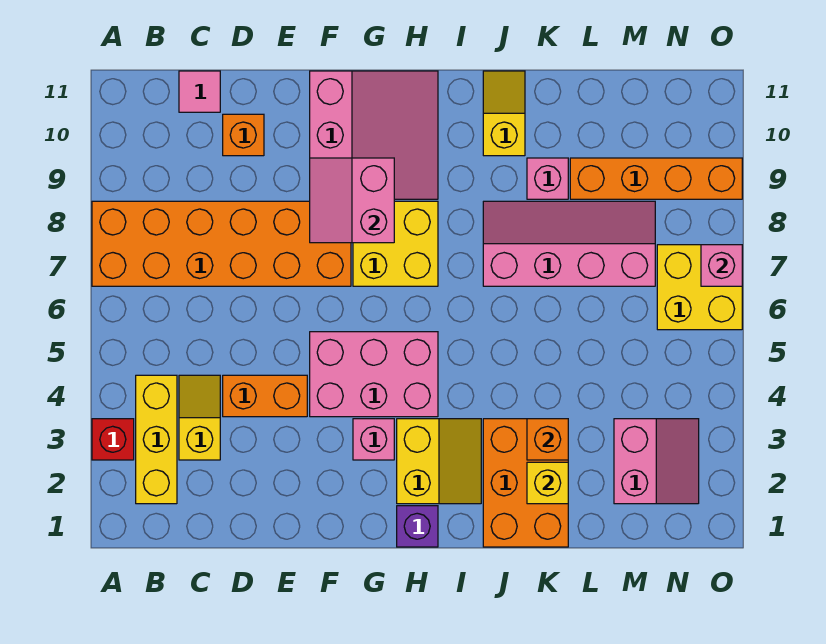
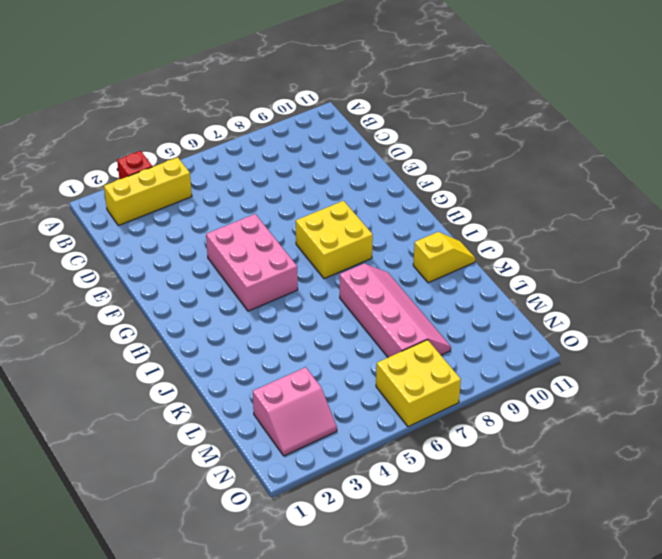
none -> orange brick A7:F8 level 1
none -> yellow slope C3:C4 level 1 top 3
none -> pink tile C11 level 1

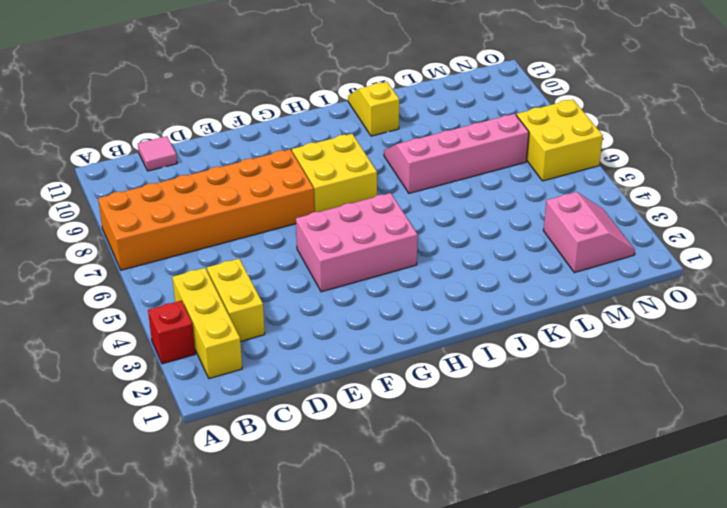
yellow brick C3:C4 level 1 -> yellow slope C3:C4 level 1 top 3
none -> orange brick D4:E4 level 1
none -> orange brick D10 level 1
none -> pink slope F9:H11 level 1 top F

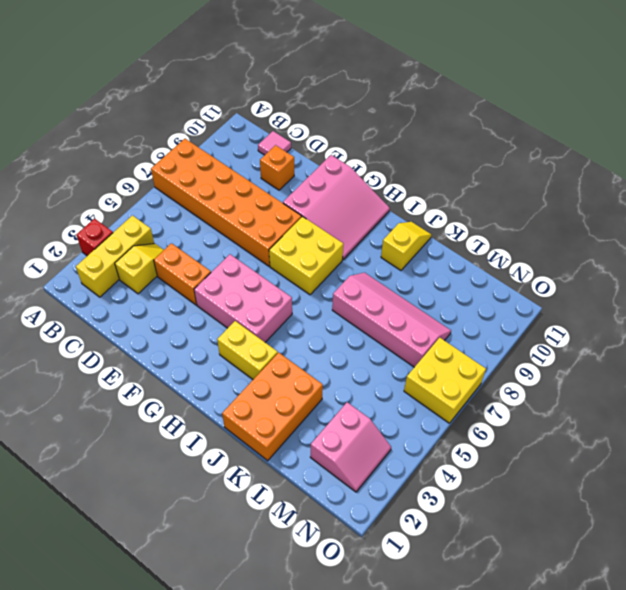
yellow brick H3:I3 level 1 -> yellow slope H2:I3 level 1 top H
none -> pink brick G3 level 1
none -> purple brick H1 level 1
none -> pink brick K9 level 1

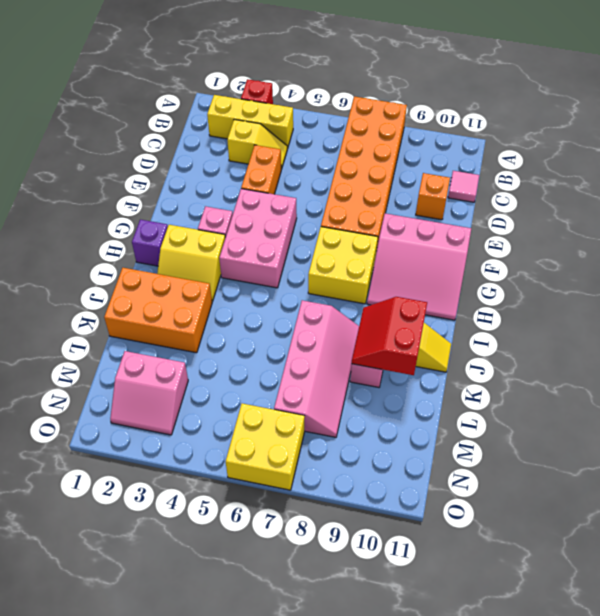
red slope J9:K10 level 2 top 10 -> none
none -> orange brick L9:O9 level 1
none -> pink slope F8:G9 level 2 top G
none -> yellow brick K2 level 2

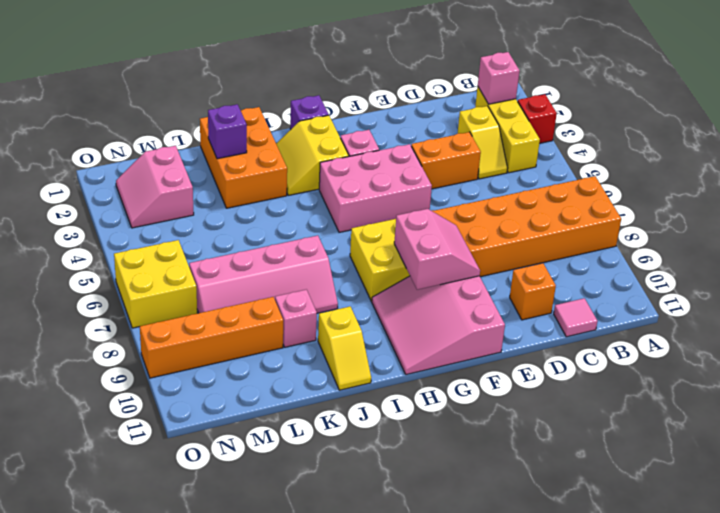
pink brick B2 level 2 -> pink brick O7 level 2
purple brick K2 level 2 -> yellow brick K2 level 2
none -> orange brick K3 level 2

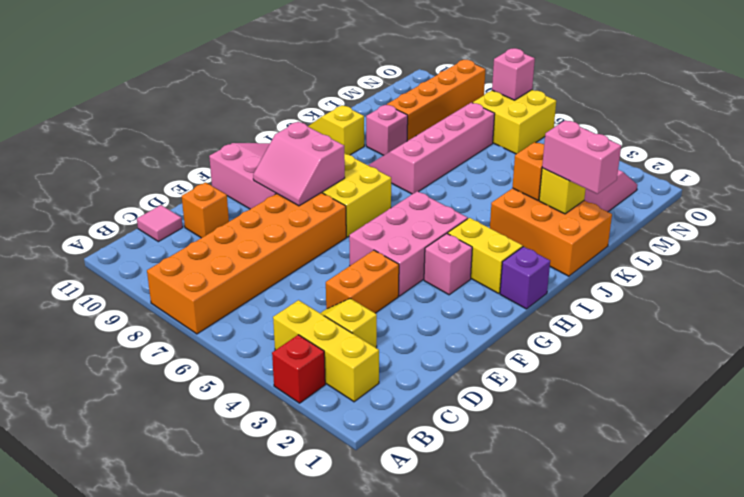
pink brick K1:K2 level 3 -> none

